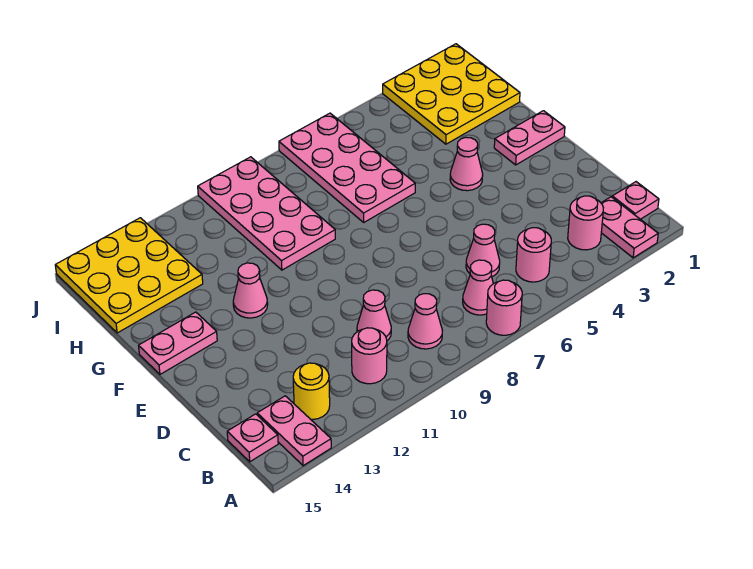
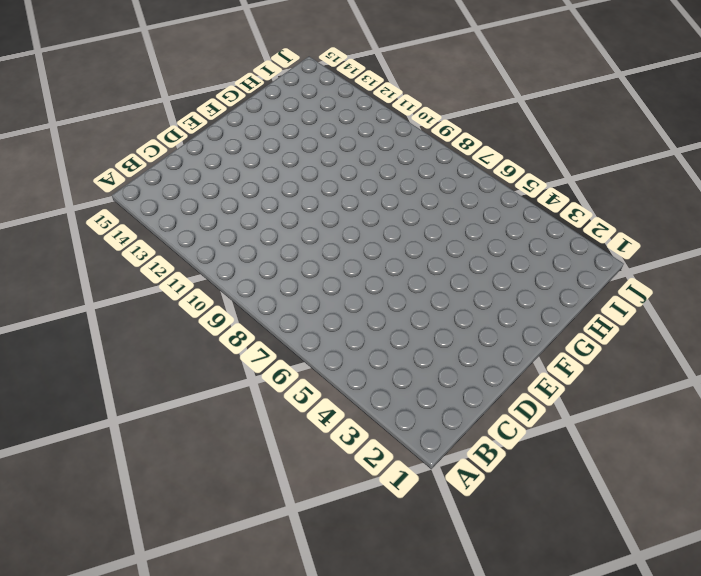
none -> pink plate A2:B2 level 1
none -> pink round brick A7 level 1
none -> pink plate A14:B14 level 1

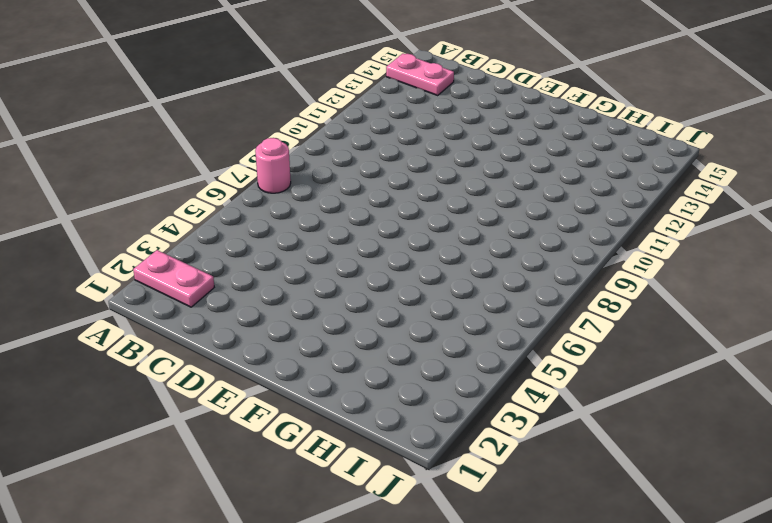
none -> pink plate B1 level 1
none -> pink round brick B3 level 1
none -> pink round brick B5 level 1

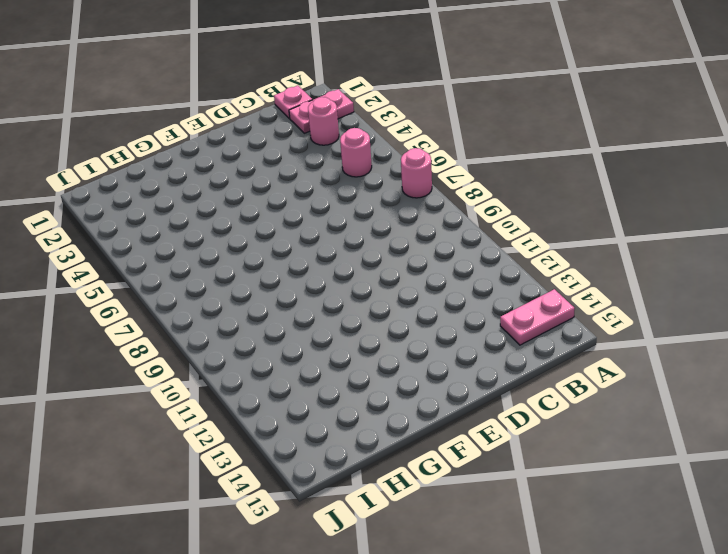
none -> pink cone B7 level 1
none -> pink cone B9 level 1
none -> pink round brick B11 level 1

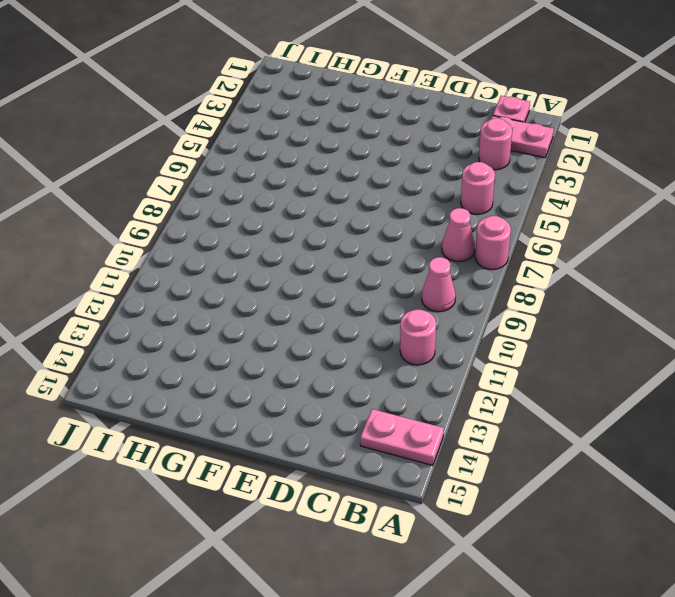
none -> yellow round brick B13 level 1
none -> pink plate B15 level 1
none -> pink cone C6 level 1

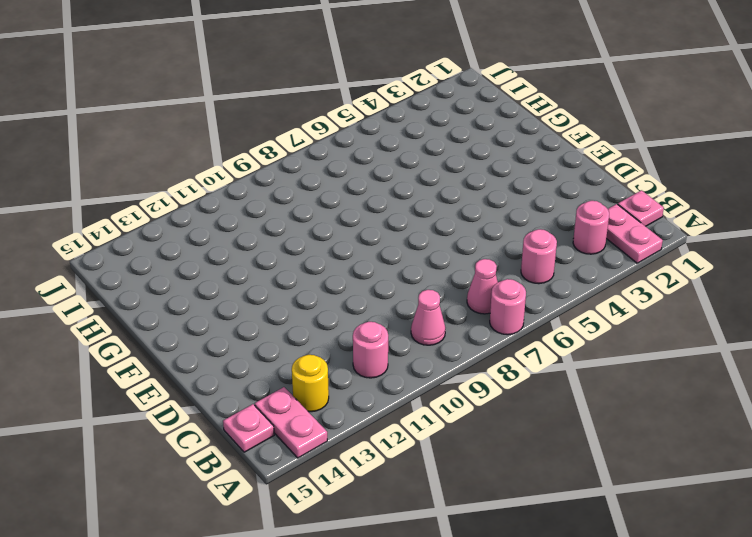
none -> pink cone C6 level 1
none -> pink cone C10 level 1
none -> pink plate F1:F2 level 1

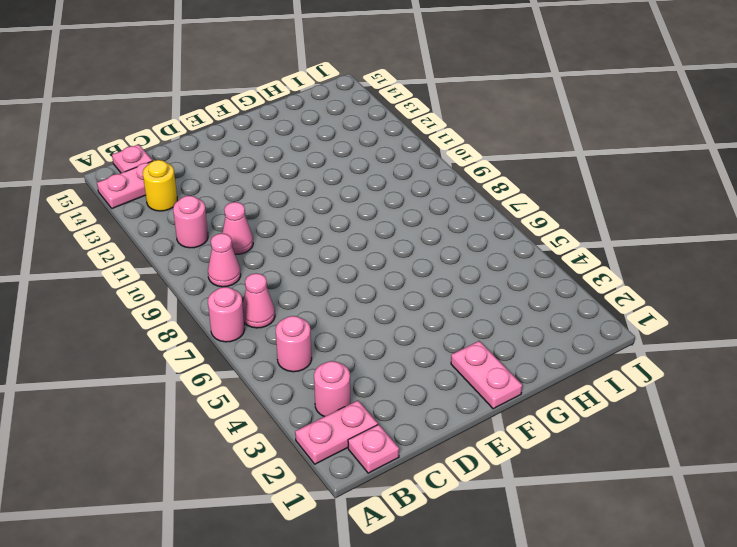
none -> pink cone C6 level 1
none -> pink cone F4 level 1
none -> pink cone F12 level 1

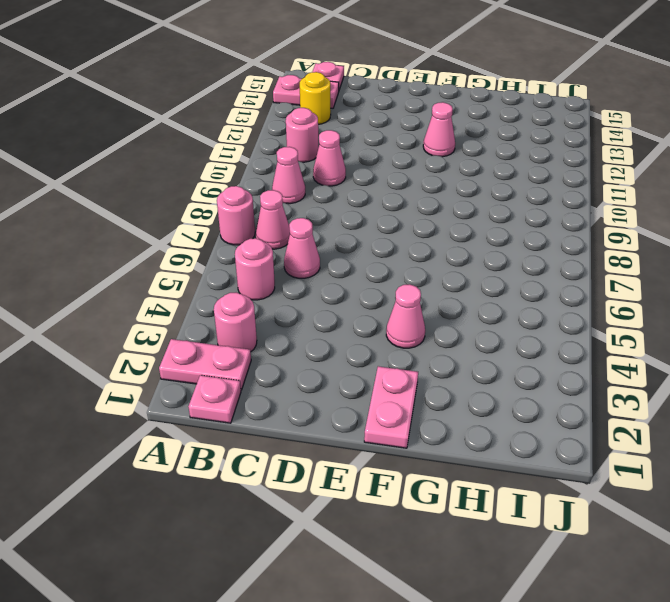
none -> pink plate F14:F15 level 1
none -> pink plate G6:J7 level 1
none -> pink plate G9:J10 level 1

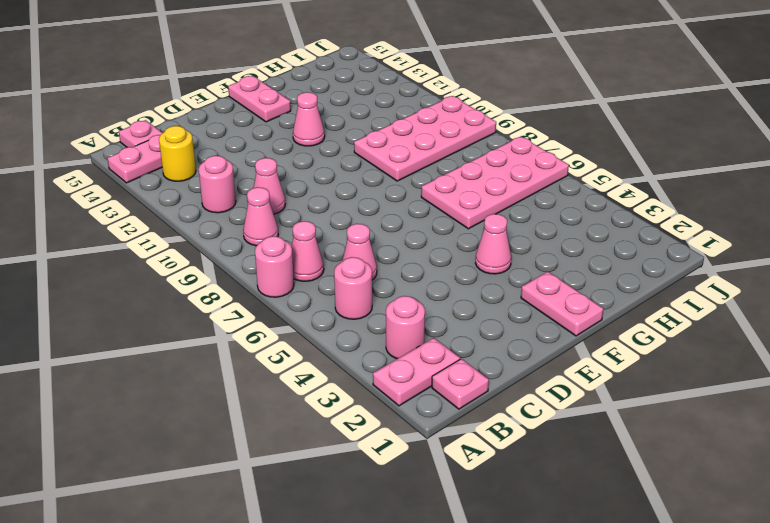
none -> yellow plate H1:J3 level 1
none -> yellow plate H13:J15 level 1

